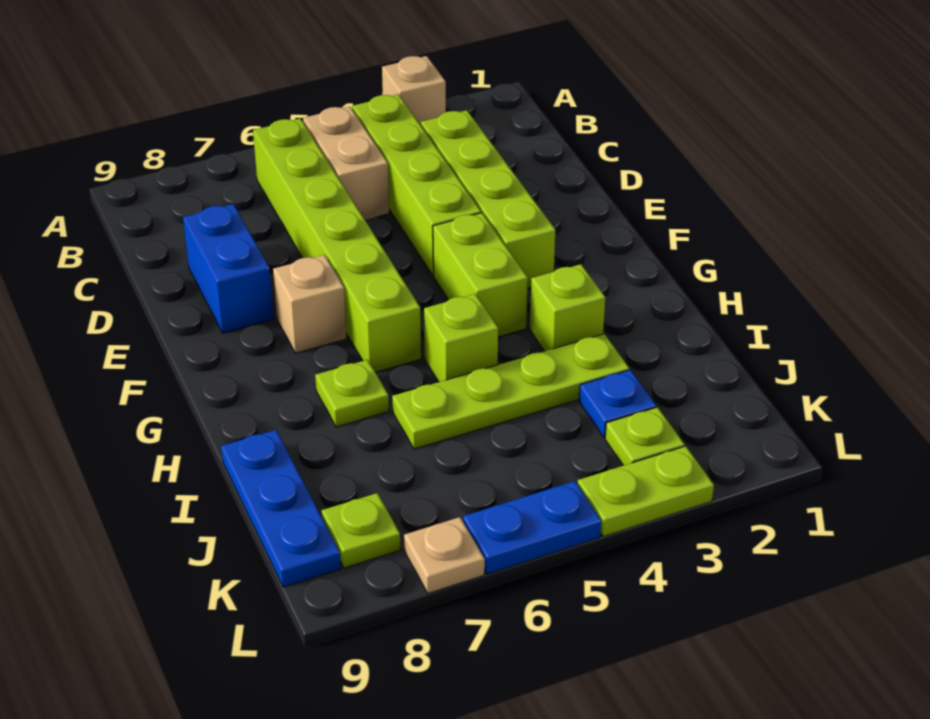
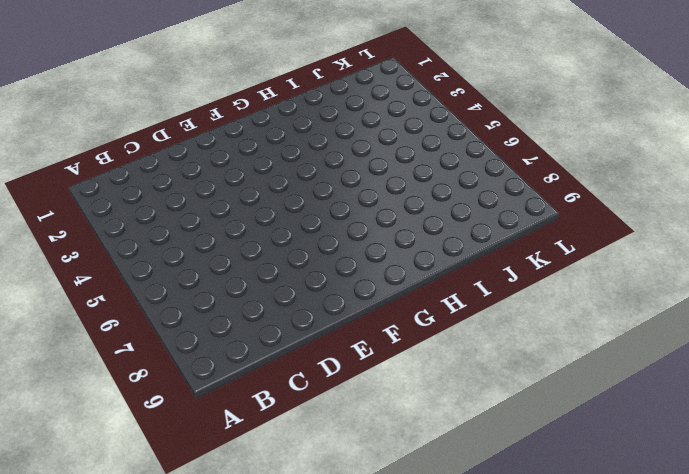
none -> tan brick A3 level 1
none -> lime brick B4:E4 level 1
none -> tan brick B5:C5 level 1

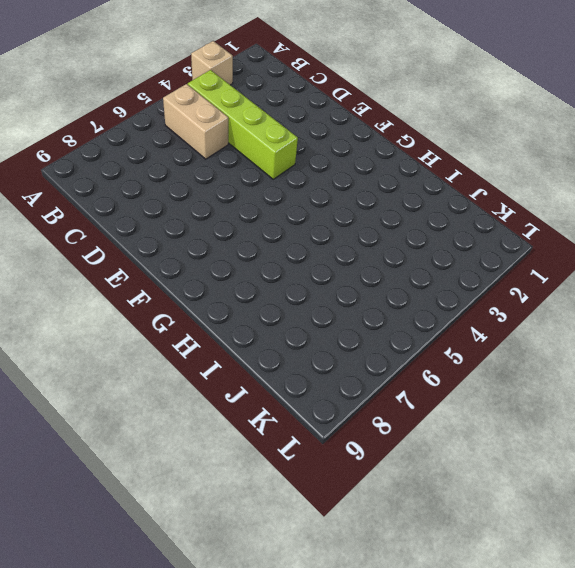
none -> lime brick B6:G6 level 1
none -> lime brick C3:F3 level 1
none -> blue brick D8:E8 level 1

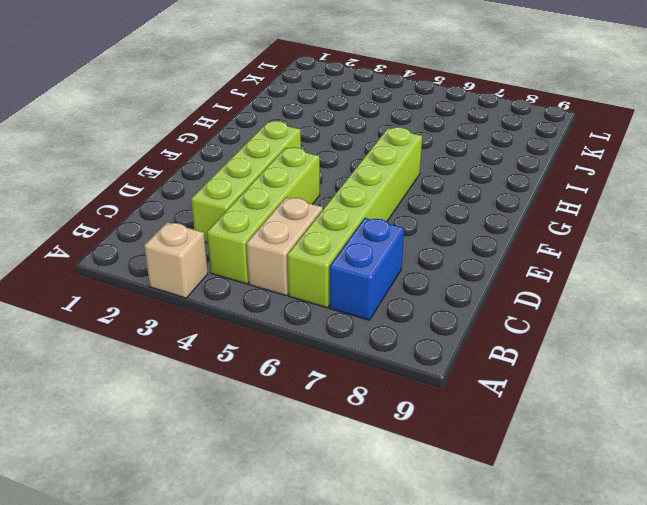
blue brick B7:C7 level 1 -> blue brick D8:E8 level 1
none -> lime brick F4:G4 level 1
none -> tan brick F7 level 1
none -> lime brick H3 level 1

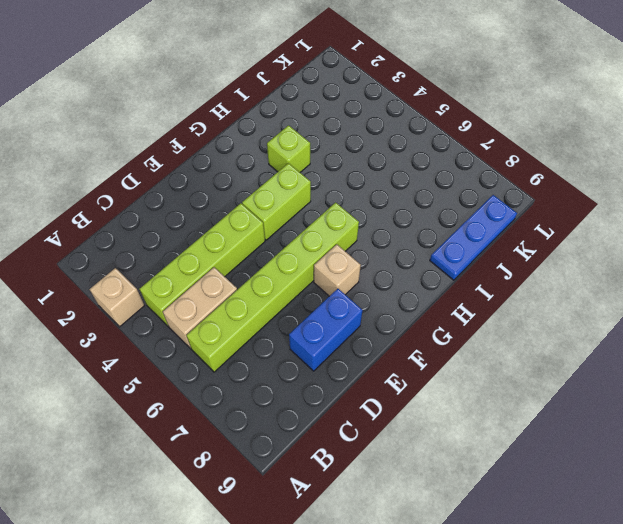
none -> lime brick C3:F3 level 1
none -> lime brick H5 level 1
none -> lime plate H7 level 1

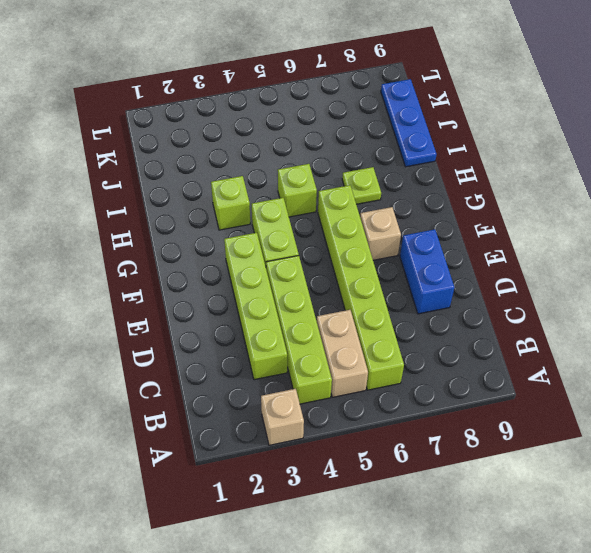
none -> lime plate I3:I6 level 1
none -> blue plate J3 level 1
none -> lime plate K3 level 1

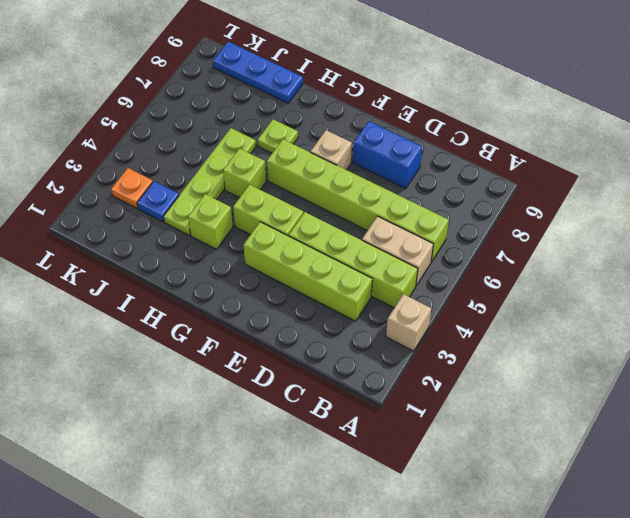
orange plate K3 level 1 -> lime plate K3 level 1
none -> lime plate K8 level 1
none -> lime plate L3:L4 level 1
none -> blue plate L5:L6 level 1

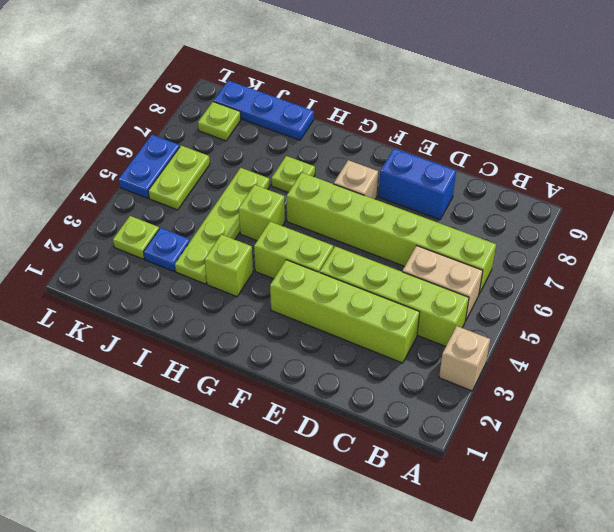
lime plate K5:K6 level 1 -> lime plate L3:L4 level 1
none -> tan plate L7 level 1

